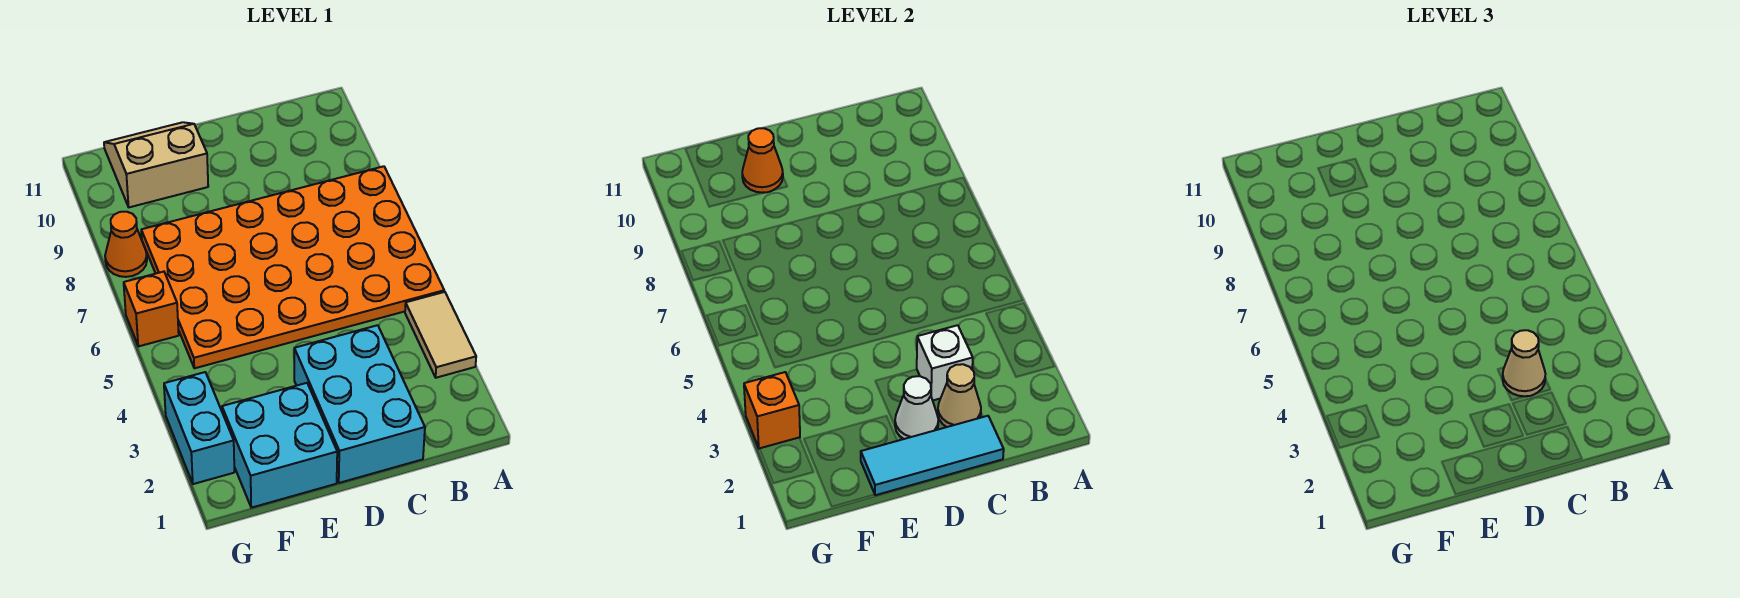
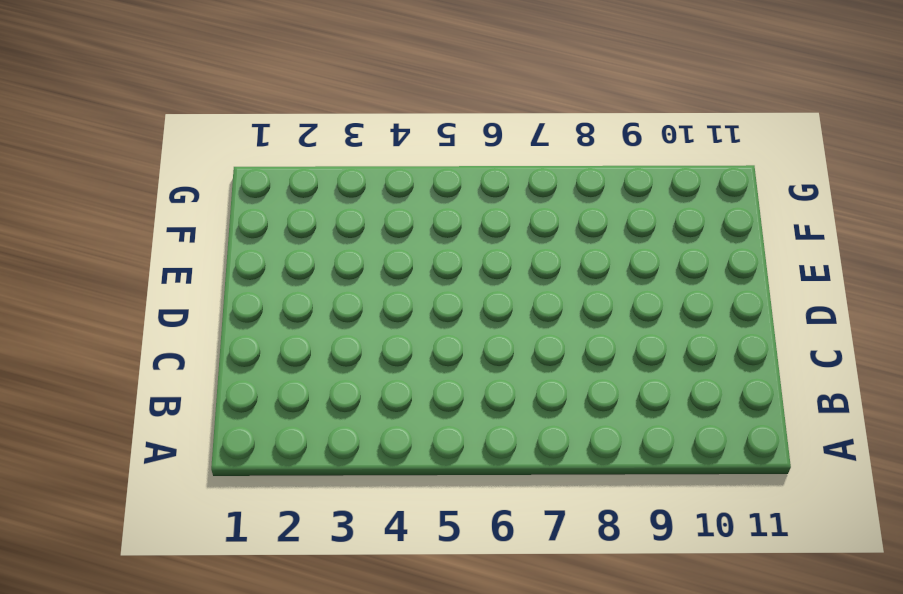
none -> tan tile A3:A4 level 1
none -> orange plate A5:F8 level 1
none -> cyan brick C1:D3 level 1

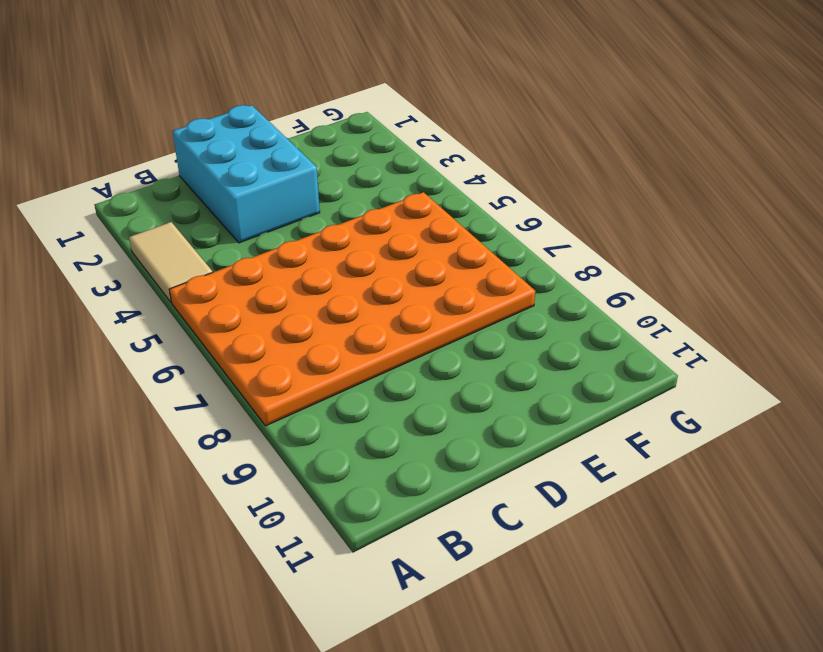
none -> cyan brick E1:F2 level 1
none -> tan slope E10:F11 level 1 top 10
none -> cyan brick G2:G3 level 1

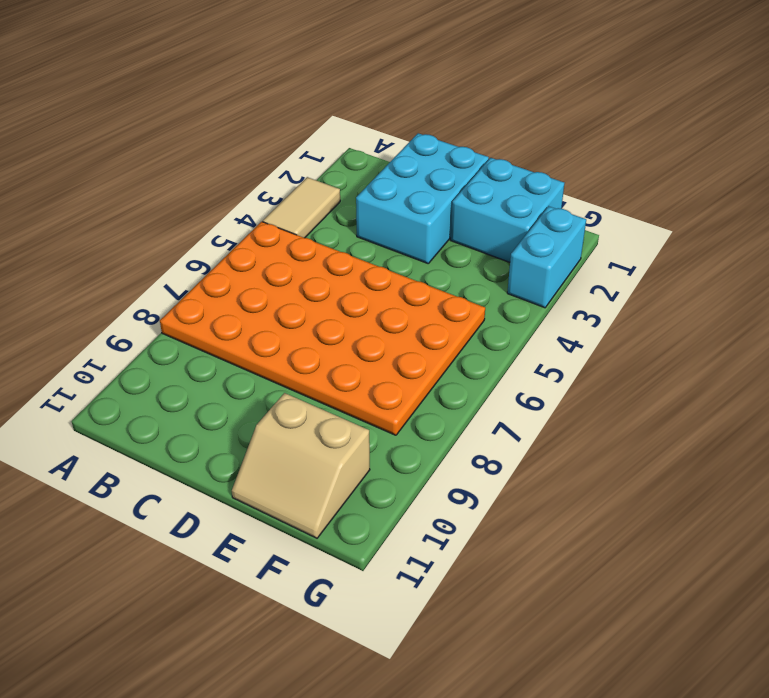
none -> orange brick G6 level 1
none -> orange cone G8 level 1
none -> cyan tile C1:E1 level 2

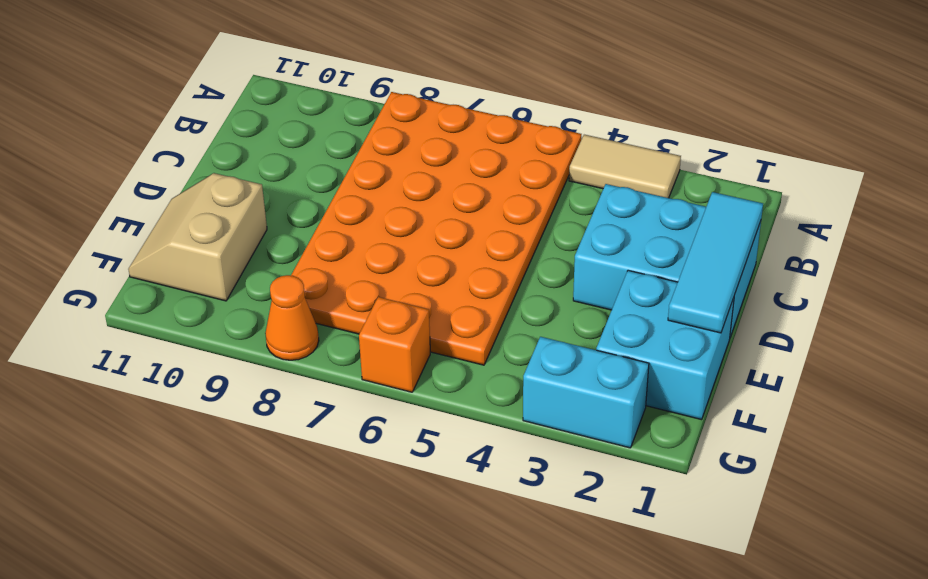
none -> tan cone C2 level 2
none -> white brick C3 level 2
none -> white cone D2 level 2

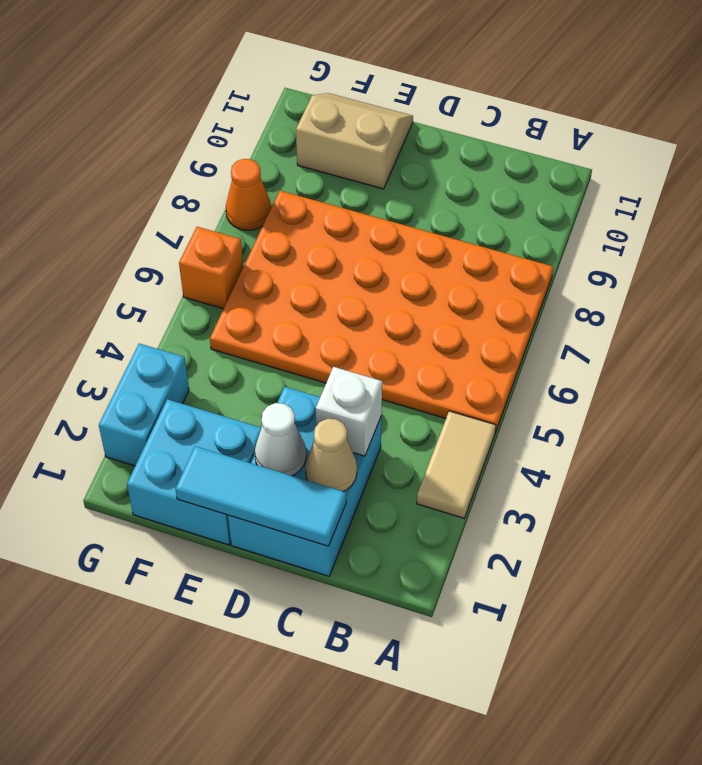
none -> orange cone E10 level 2
none -> orange brick G3 level 2
none -> tan cone C3 level 3

